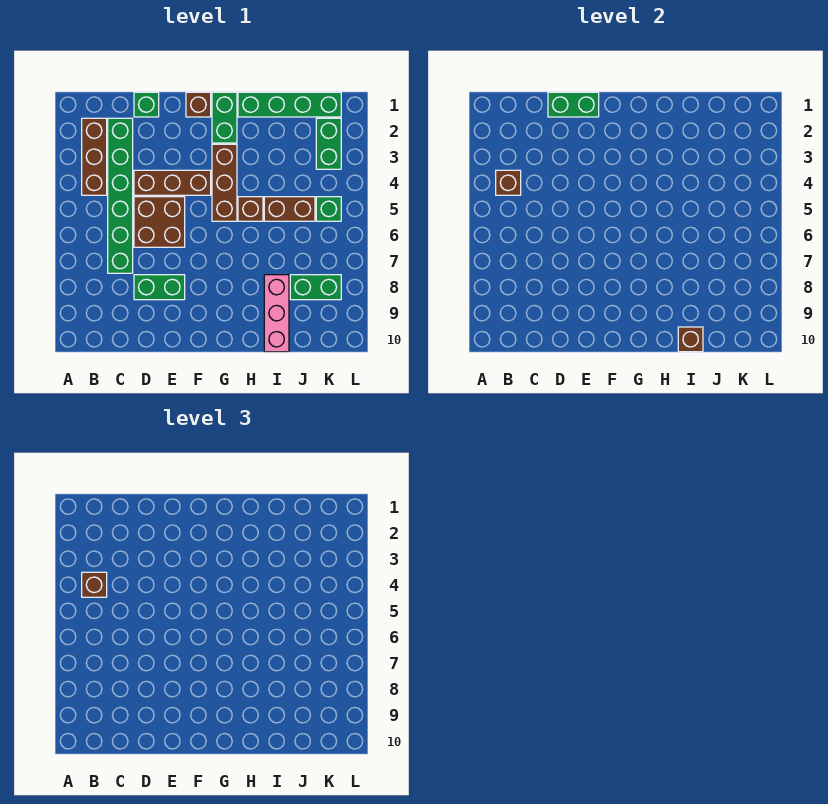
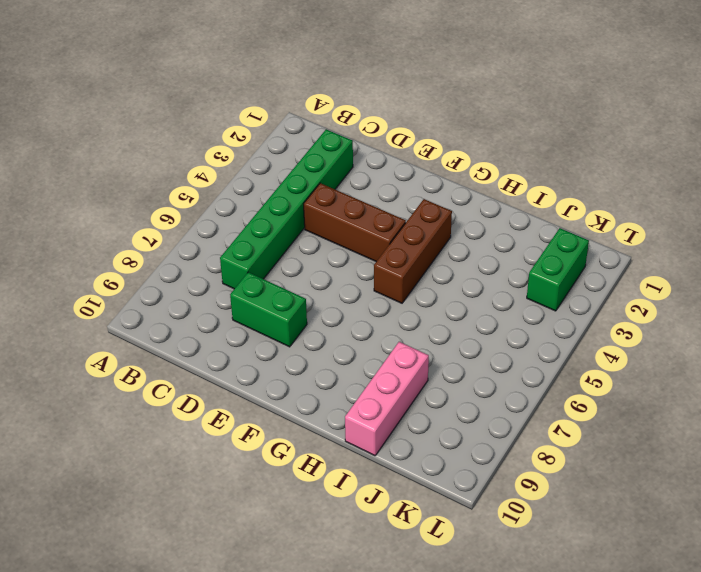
none -> brown brick B2:B4 level 1
none -> green brick D1 level 1
none -> brown brick D5:E6 level 1

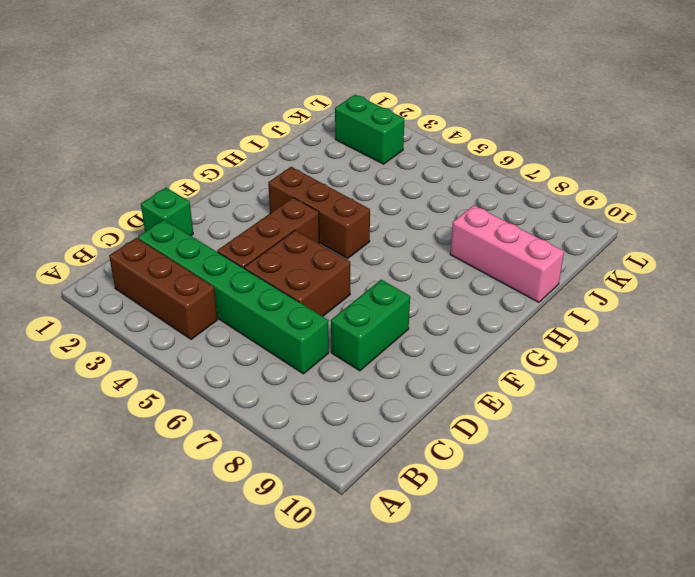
none -> brown brick F1 level 1
none -> green brick G1:G2 level 1
none -> green brick H1:K1 level 1

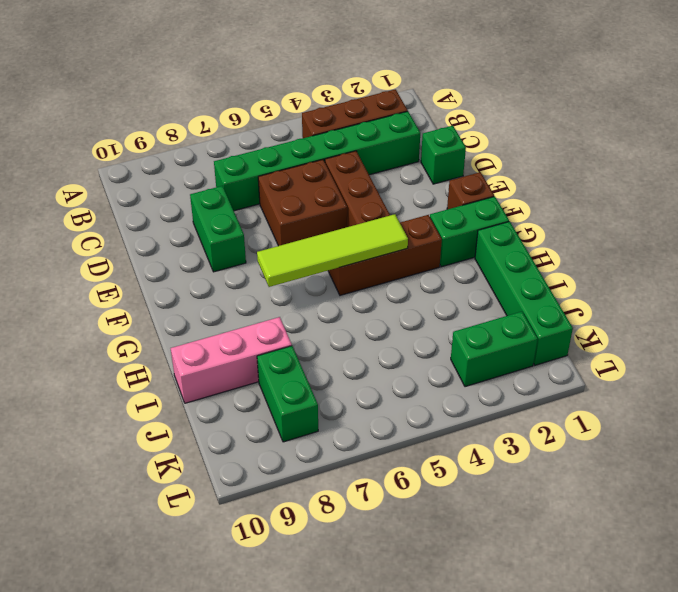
lime tile G4:G7 level 2 -> none
none -> brown brick H5 level 1
none -> brown brick I5:J5 level 1
none -> green brick K5 level 1

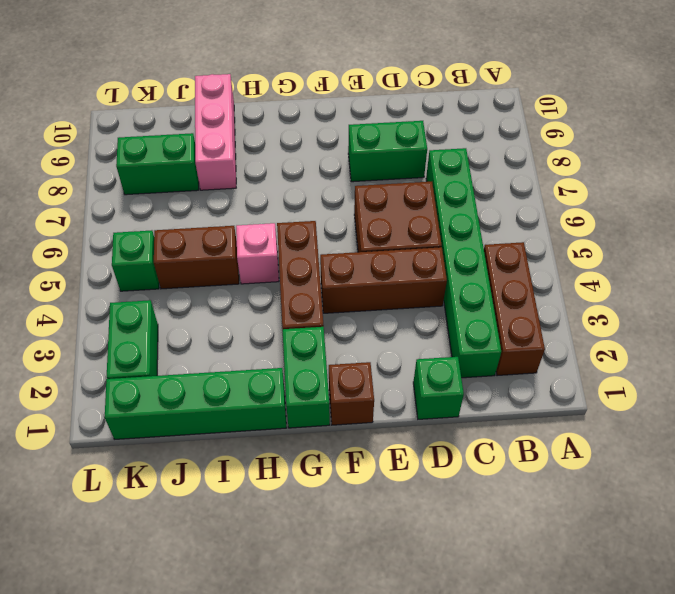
pink brick H5 level 1 -> brown brick H5 level 1
none -> brown brick B4 level 2
none -> green brick D1:E1 level 2
none -> brown brick I10 level 2

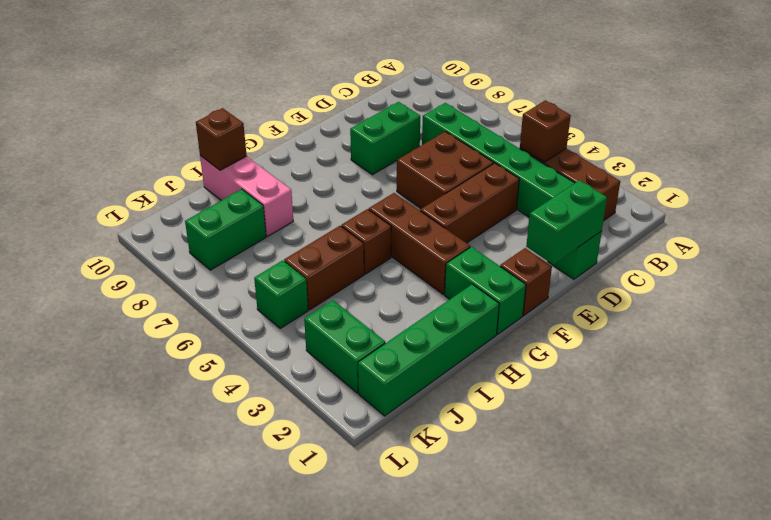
none -> brown brick B4 level 3

